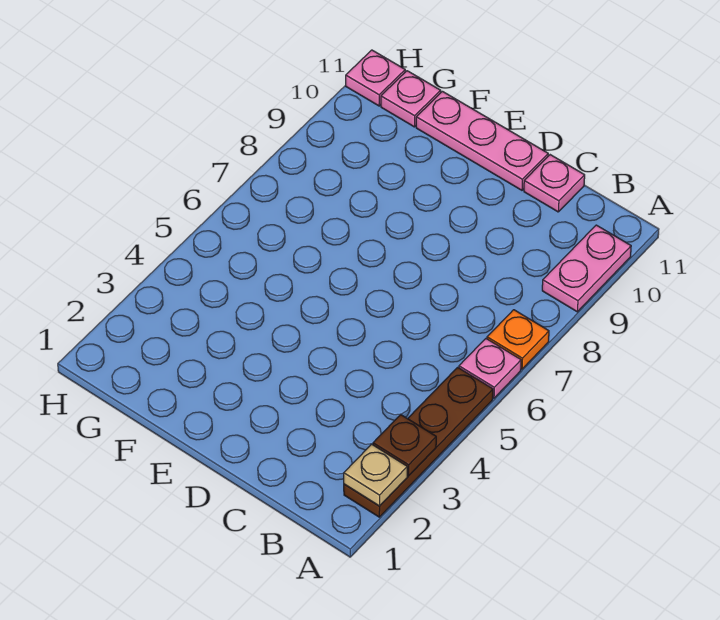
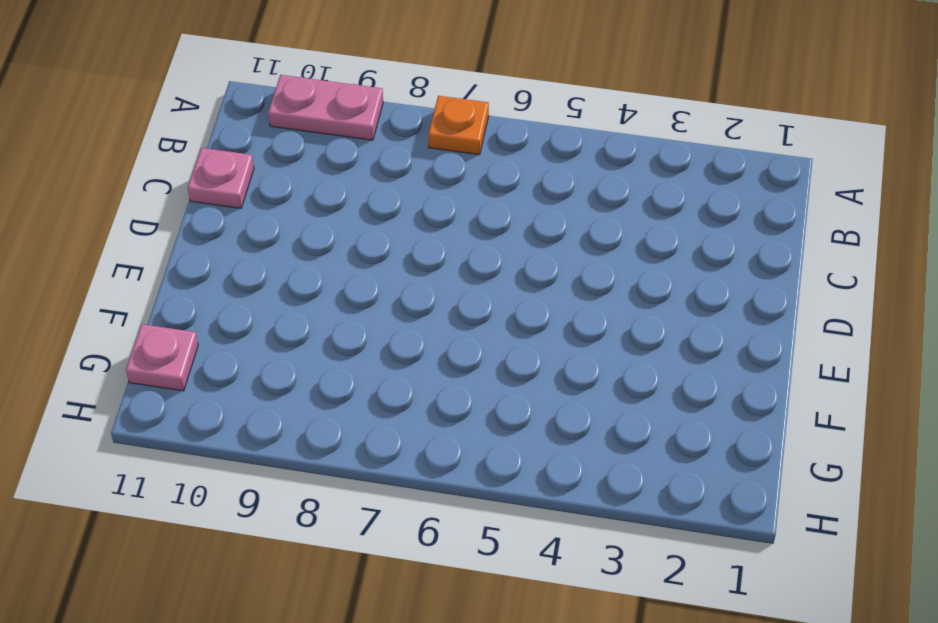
none -> brown plate A2:A5 level 1
none -> pink plate A6 level 1

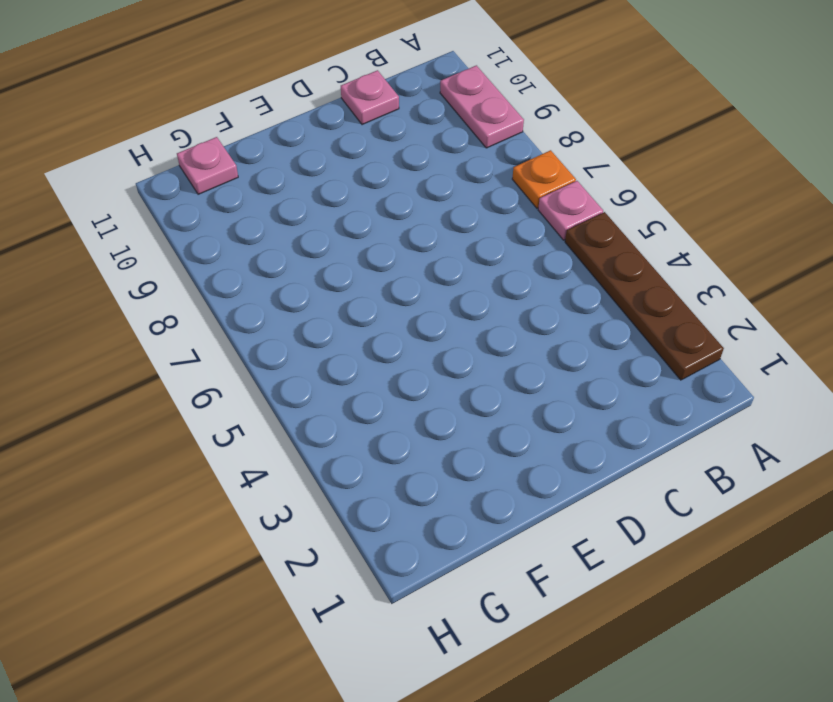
none -> pink plate D11:F11 level 1
none -> pink plate H11 level 1

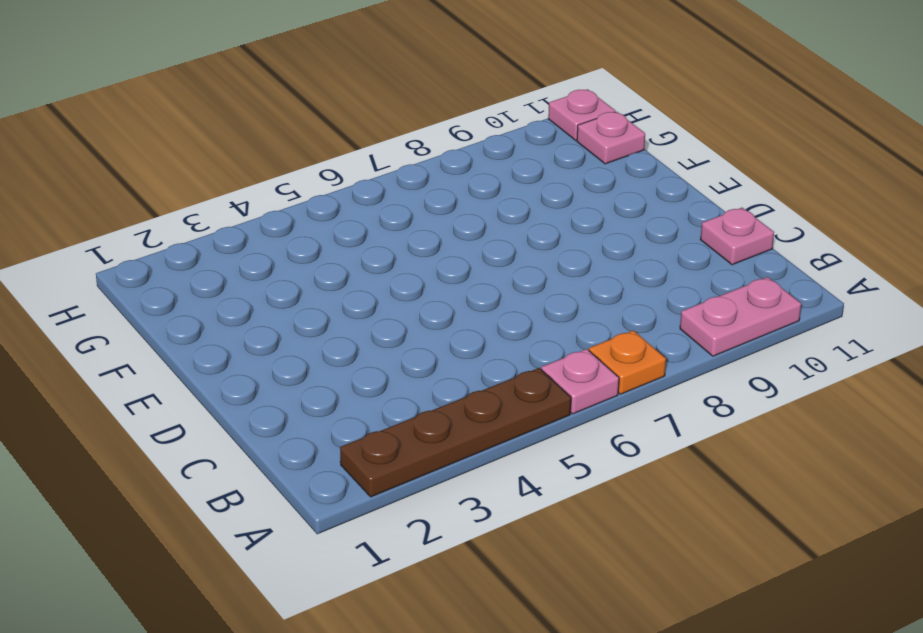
none -> pink plate D11:F11 level 1
none -> tan plate A2 level 2

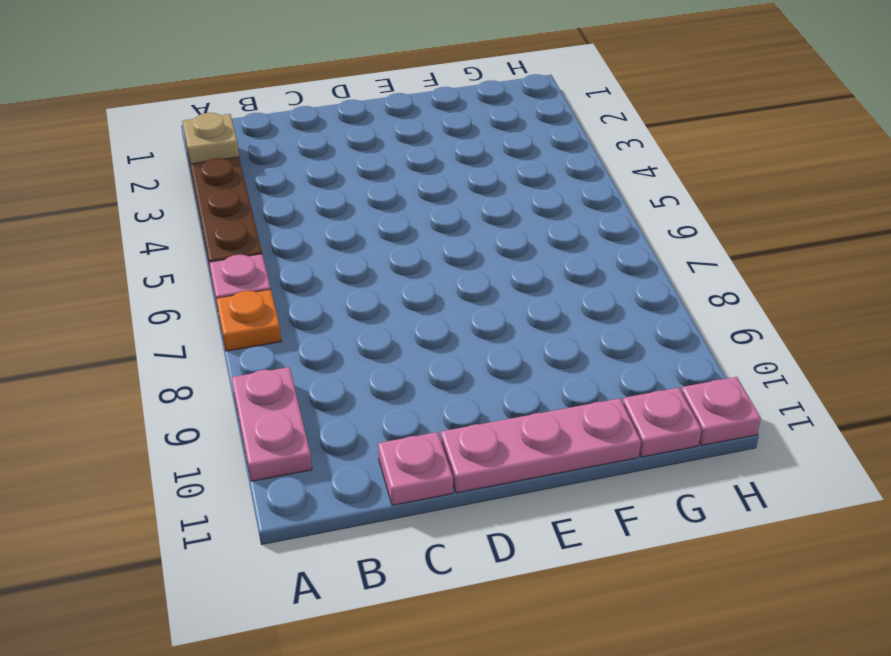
none -> brown plate A3 level 2

